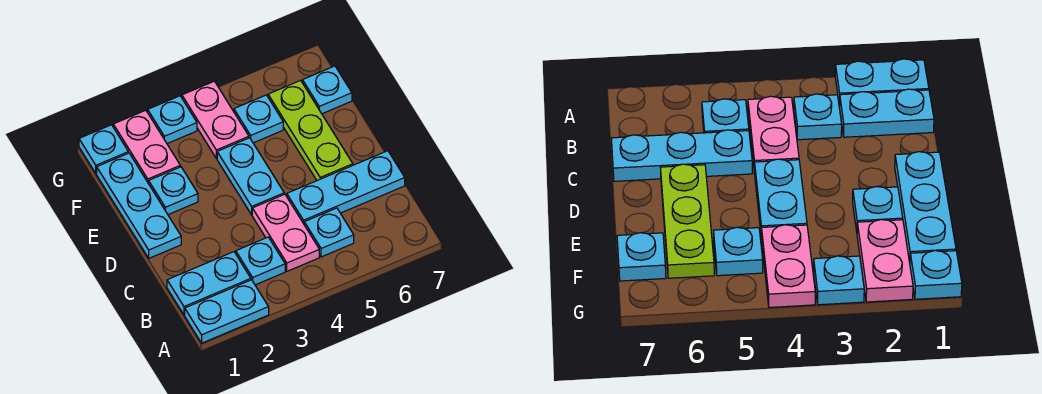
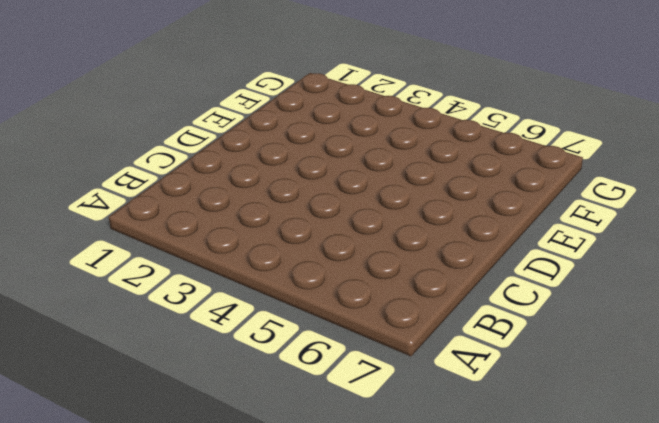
none -> cyan plate A1:A2 level 1
none -> cyan plate B1:B2 level 1
none -> cyan plate B3 level 1

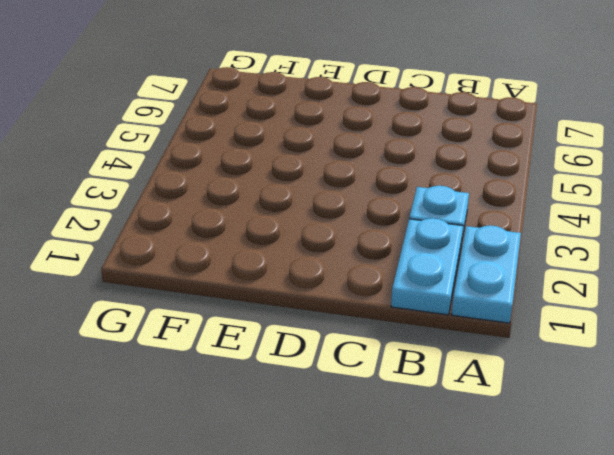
none -> pink plate B4:C4 level 1
none -> cyan plate B5 level 1
none -> cyan plate C5:C7 level 1

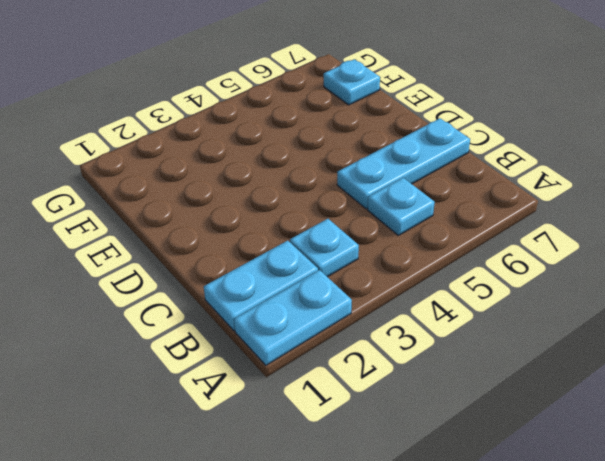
none -> pink plate B4:C4 level 1
none -> cyan plate D1:F1 level 1
none -> cyan plate D4:E4 level 1

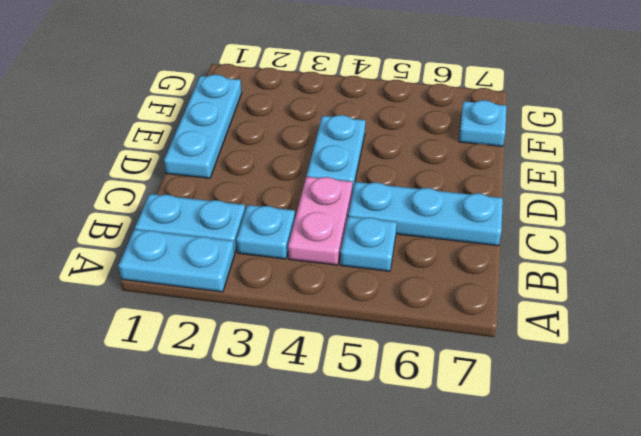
none -> lime plate D6:F6 level 1
none -> cyan plate E2 level 1
none -> pink plate F2:G2 level 1

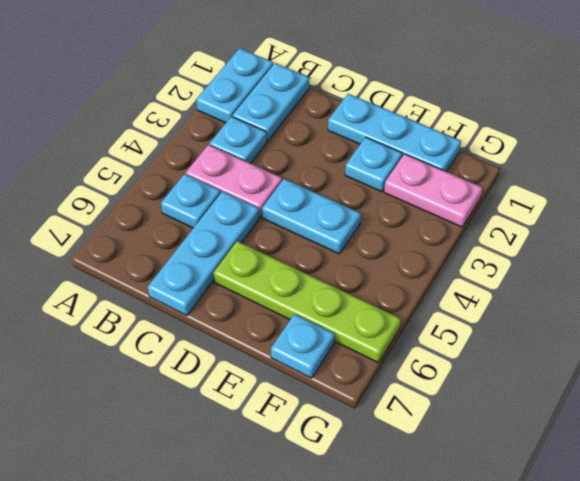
lime plate D6:G6 level 1 -> lime plate D6:F6 level 1
none -> pink plate F4:G4 level 1
none -> cyan plate F5 level 1
none -> cyan plate G1 level 1

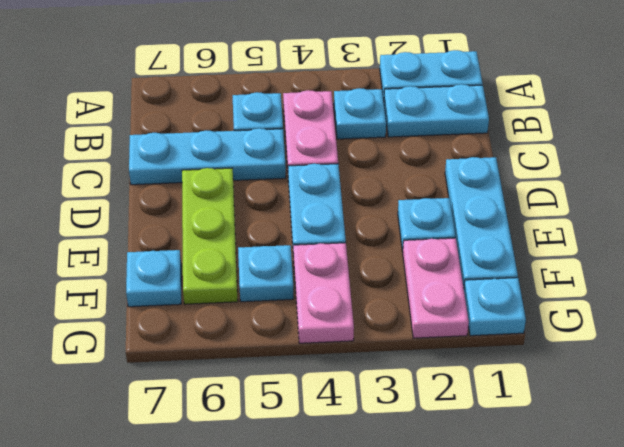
none -> cyan plate G3 level 1

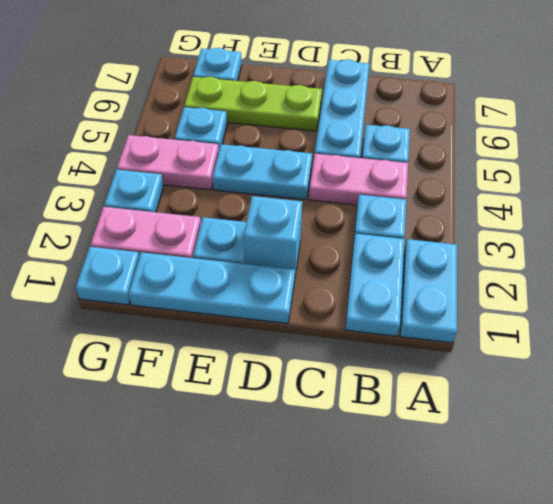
cyan brick D2 level 1 -> none

